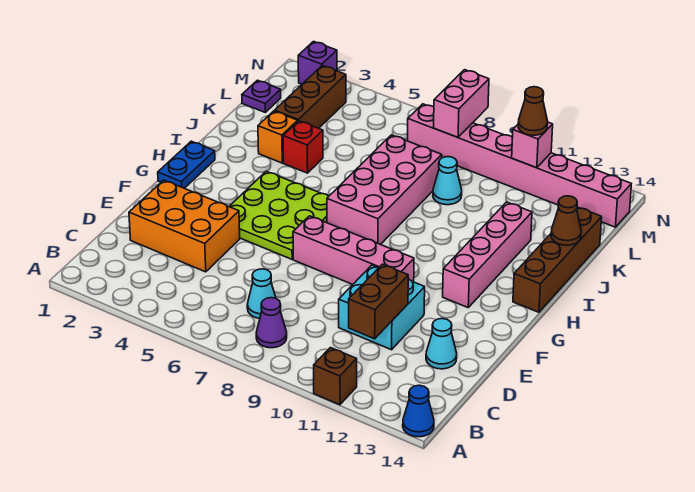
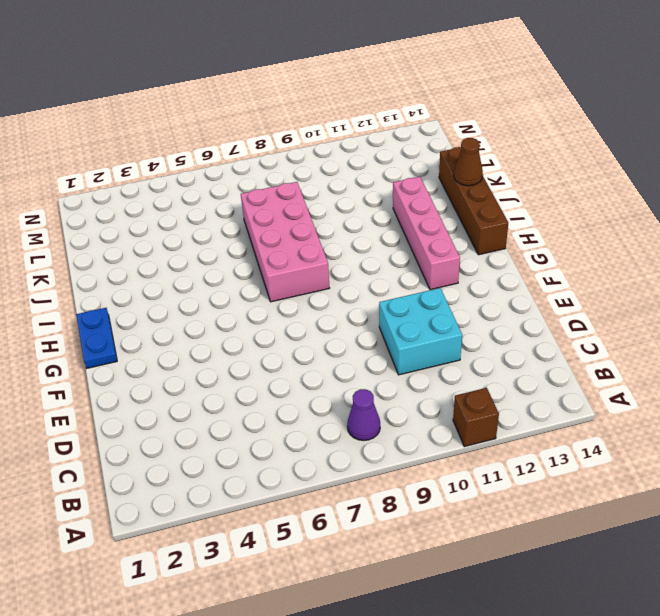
none -> blue cone A14 level 1
none -> cyan cone C7 level 1
none -> orange brick D2:E4 level 1

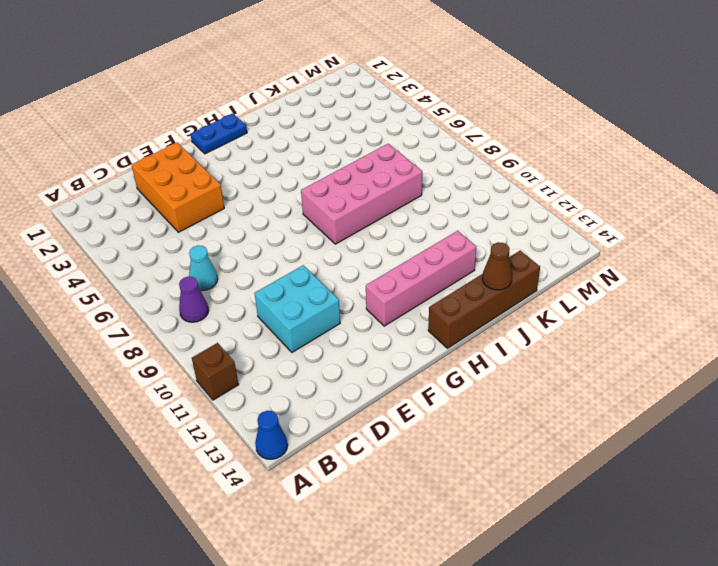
none -> cyan cone D13 level 1
none -> lime plate F4:H6 level 1
none -> pink brick F7:F10 level 1

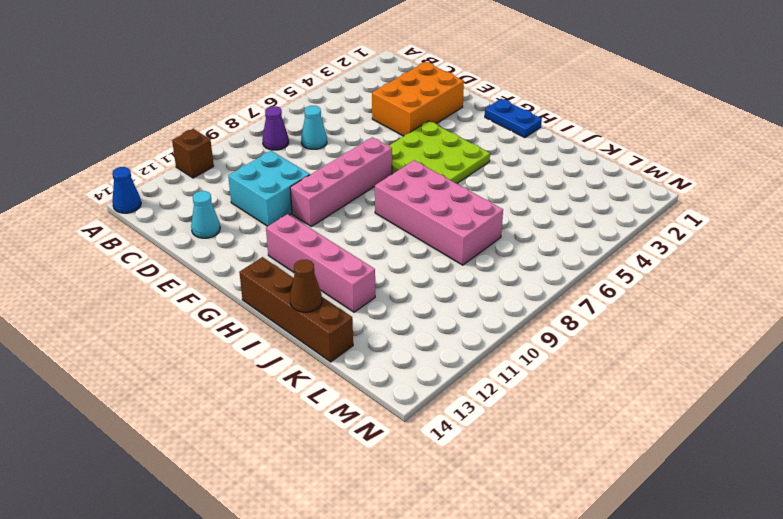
none -> orange brick J3 level 1
none -> red brick J4 level 1
none -> brown brick K3:M3 level 1

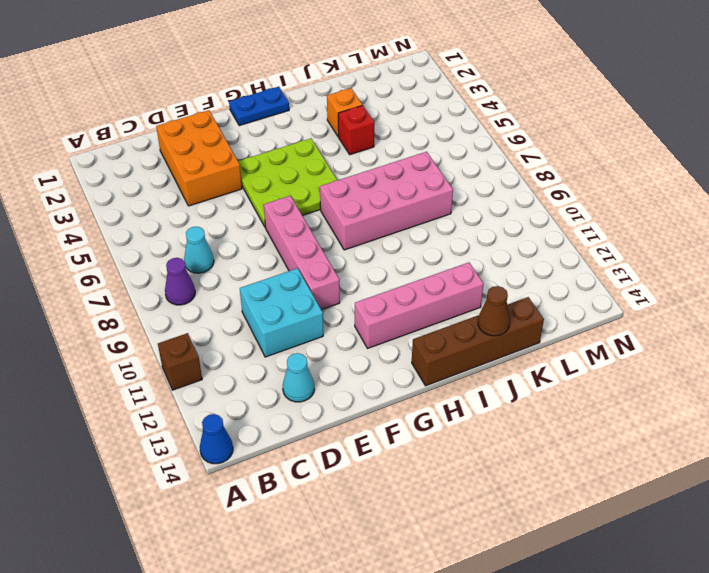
none -> brown brick K3:M3 level 1
none -> cyan cone K9 level 1
none -> purple plate L1 level 1

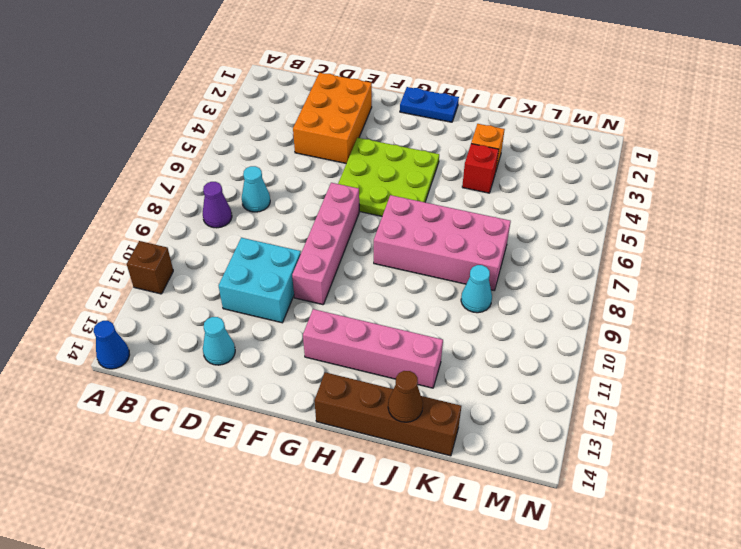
none -> brown brick K3:M3 level 1
none -> purple plate L1 level 1
none -> pink brick M7:M14 level 1

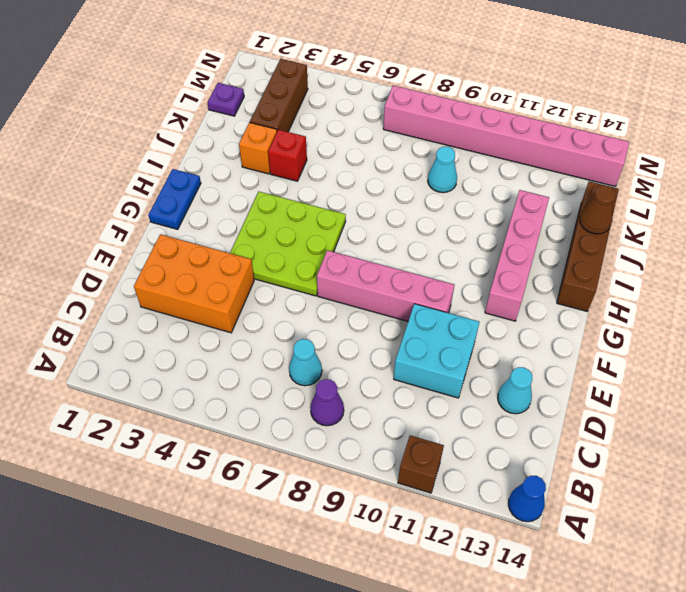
none -> pink brick H7:K8 level 1
none -> purple brick N2 level 1
none -> brown brick C11:D11 level 2

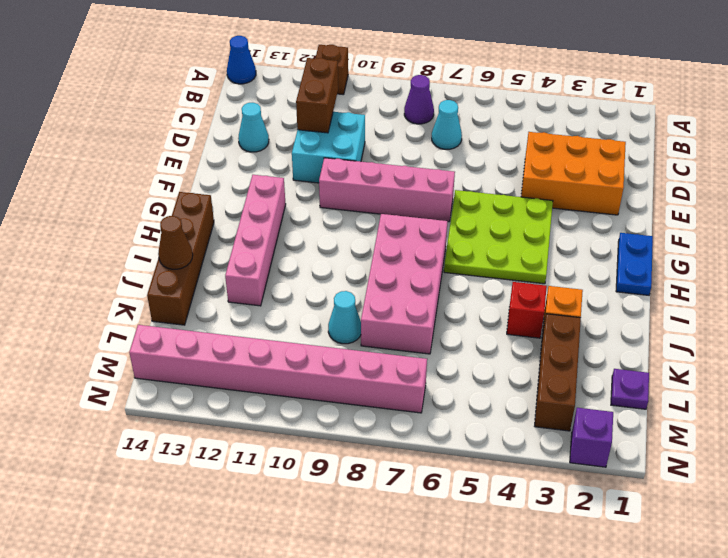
none -> pink brick M8:N8 level 2
none -> pink brick M11 level 2
none -> brown cone M11 level 3

